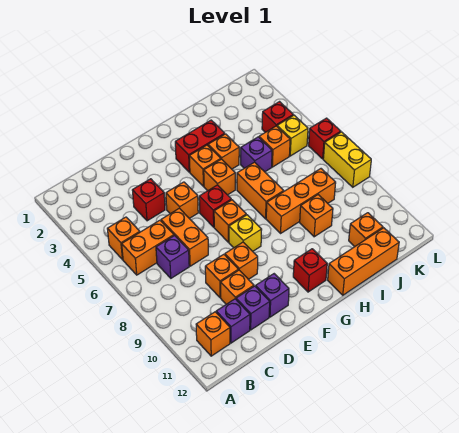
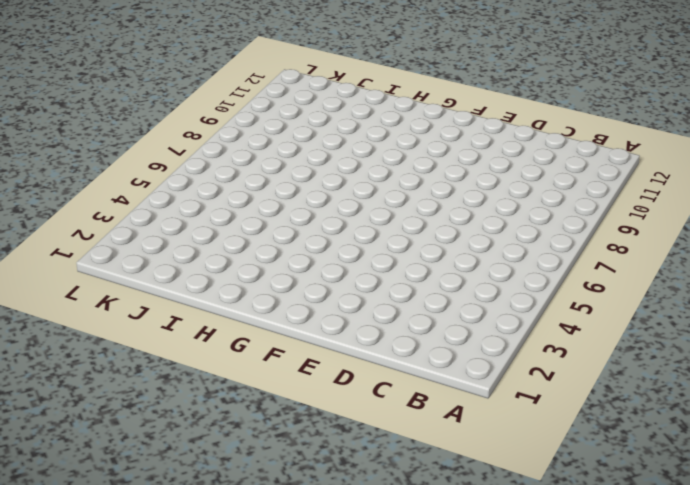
none -> orange brick B5 level 1
none -> orange brick B6:C6 level 1
none -> orange brick B11 level 1
none -> purple brick C7 level 1

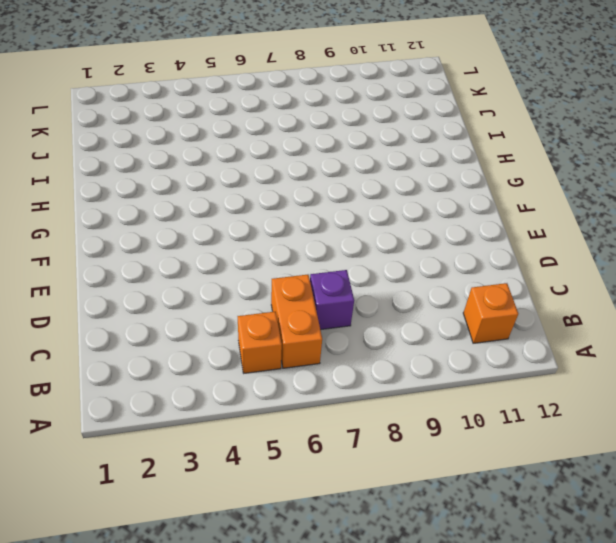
none -> purple brick C11 level 1
none -> red brick D4 level 1
none -> orange brick D6:D7 level 1
none -> orange brick D9 level 1

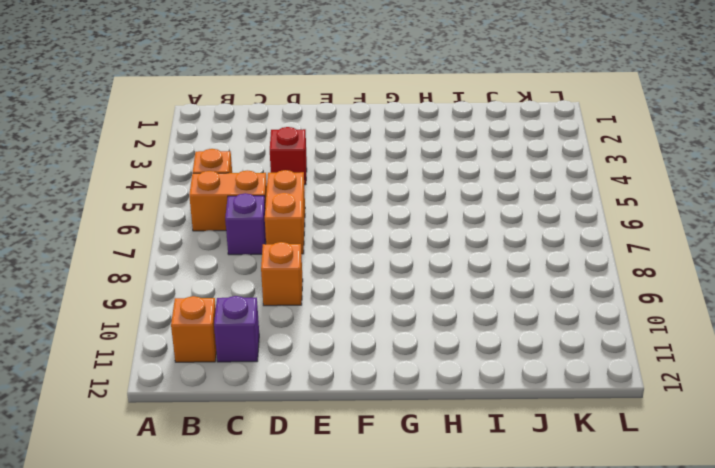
none -> orange brick D10 level 1
none -> purple brick D11 level 1
none -> orange brick E5 level 1
none -> orange brick E9 level 1

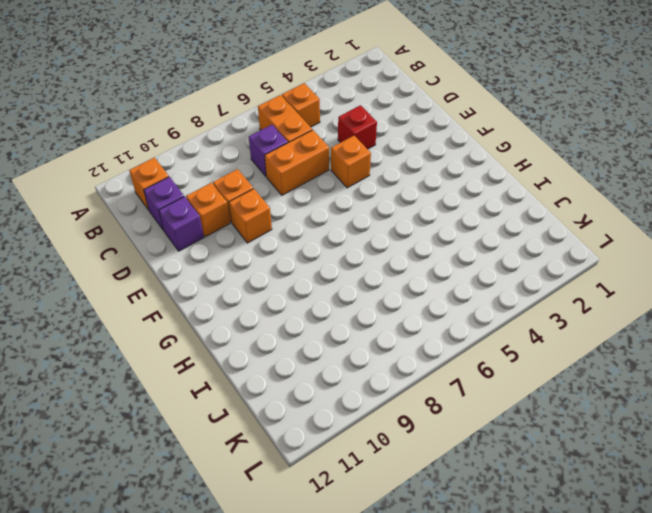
none -> purple brick E11 level 1
none -> red brick F6 level 1
none -> orange brick F7 level 1
none -> yellow brick F8 level 1

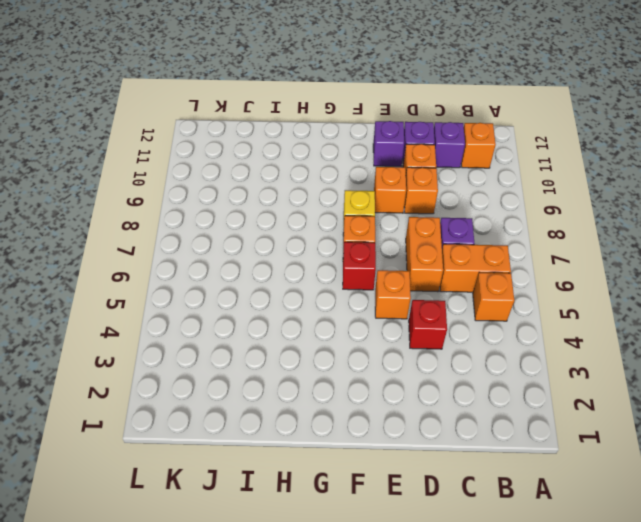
none -> red brick G3:H3 level 1
none -> orange brick G4 level 1
none -> orange brick G5 level 1
none -> red brick G11 level 1

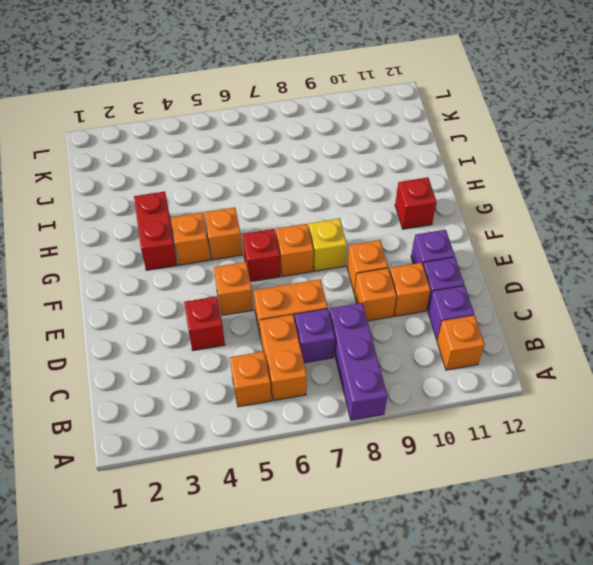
purple brick A8:C8 level 1 -> none
none -> orange brick H4 level 1
none -> orange brick H6:H7 level 1
none -> orange brick H8:J8 level 1
none -> orange brick H12:J12 level 1

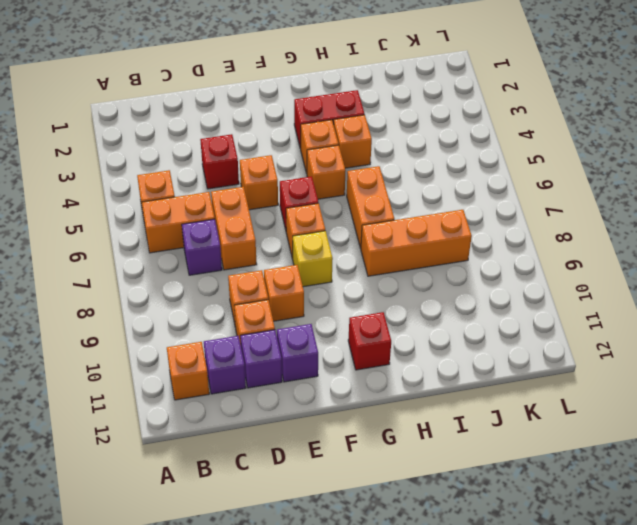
none -> orange brick H12:J12 level 1
none -> purple brick I5 level 1
none -> orange brick I9 level 1
none -> orange brick J5 level 1

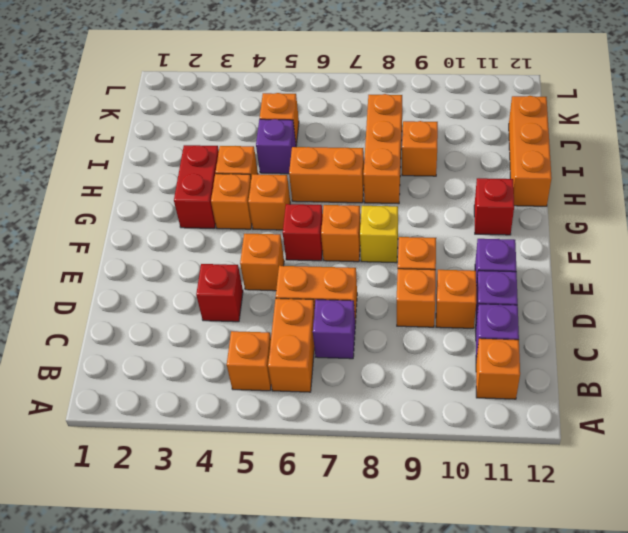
none -> orange brick J11 level 1
none -> red brick K4 level 1
none -> yellow brick K5 level 1
none -> red brick L6 level 1

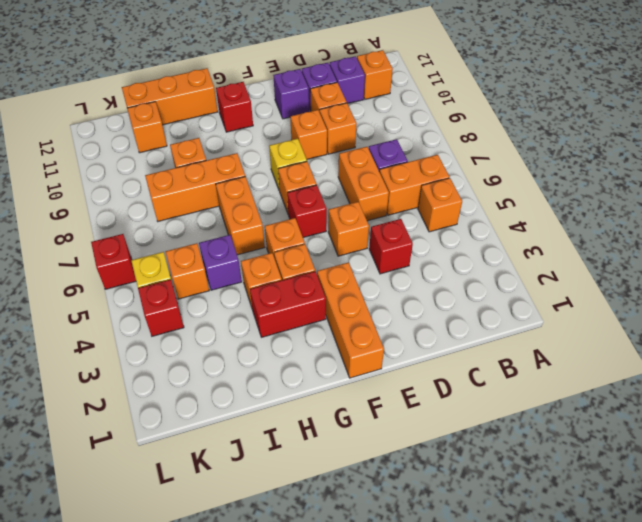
orange brick F1:F3 level 1 -> none
none -> yellow brick L7:L8 level 1

